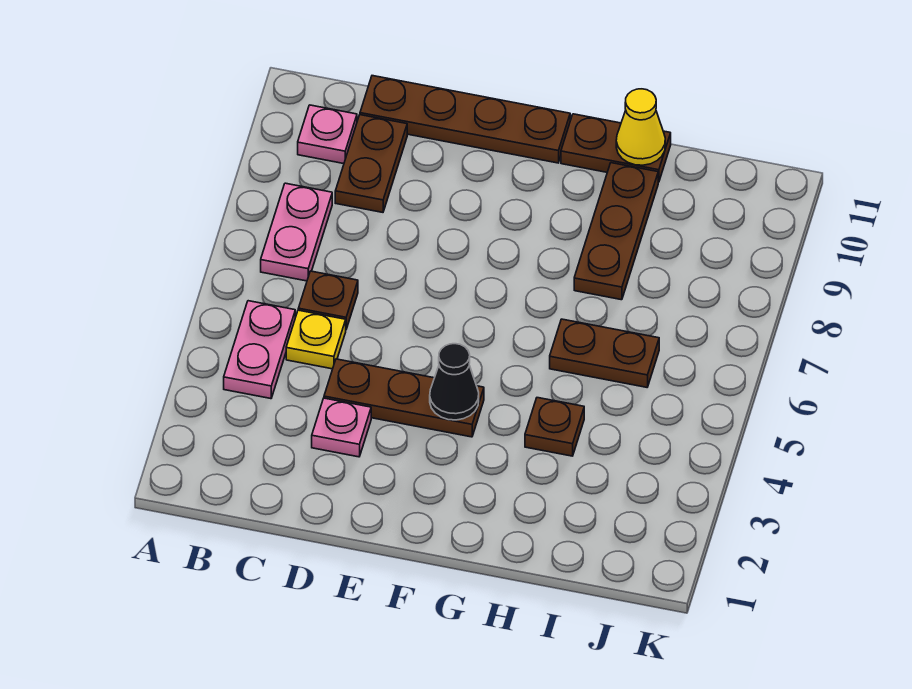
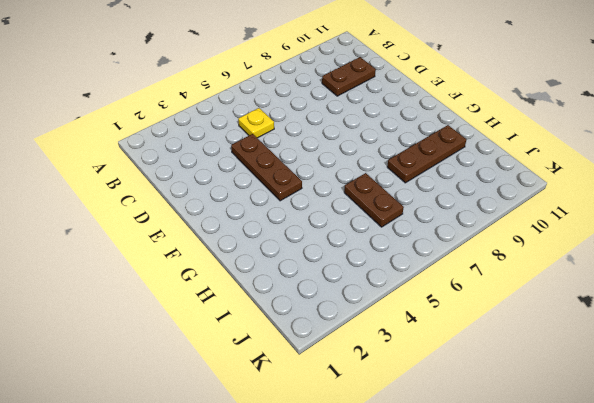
none -> pink plate B4:B5 level 1
none -> pink plate B7:B8 level 1
none -> pink plate B10 level 1

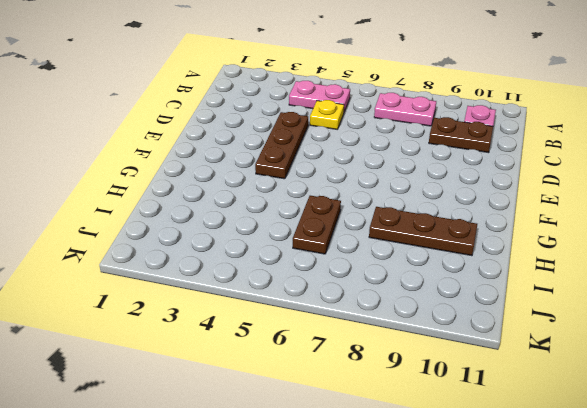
none -> brown plate C6 level 1
none -> brown plate C11:F11 level 1
none -> pink plate D3 level 1

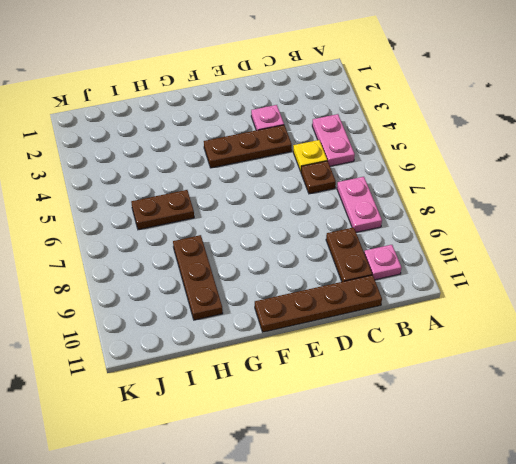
none -> brown plate G11:H11 level 1
none -> brown plate H4 level 1
none -> black cone F4 level 2

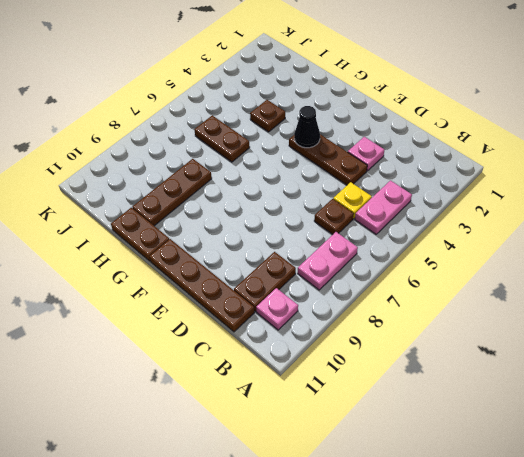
none -> yellow cone H11 level 2

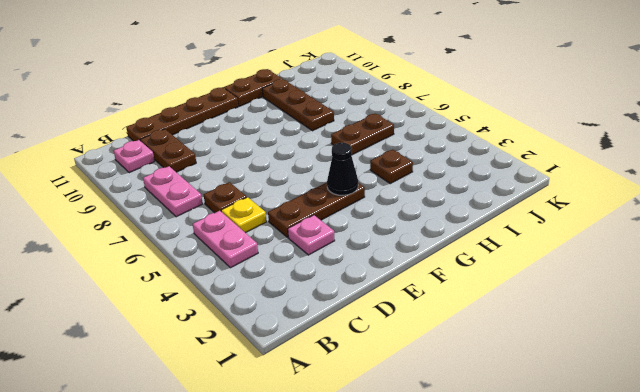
none -> yellow cone H11 level 2

